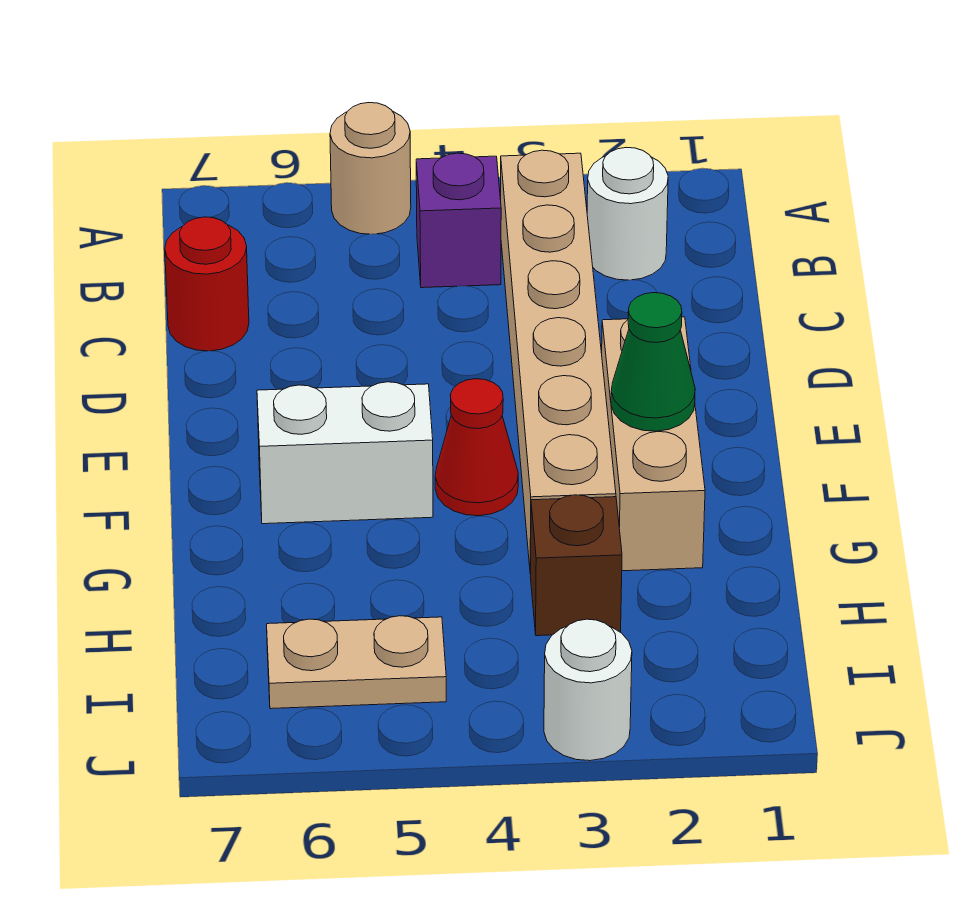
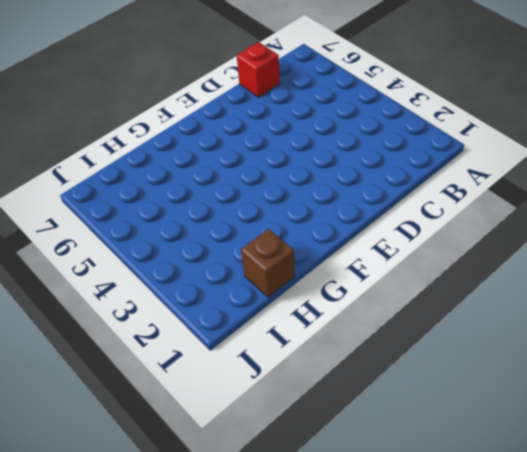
red brick C7 level 1 -> red round brick C7 level 1
brown brick H1 level 1 -> brown brick H3 level 1
none -> tan round brick A5 level 1
none -> white round brick B2 level 1
none -> tan brick B3:G3 level 1

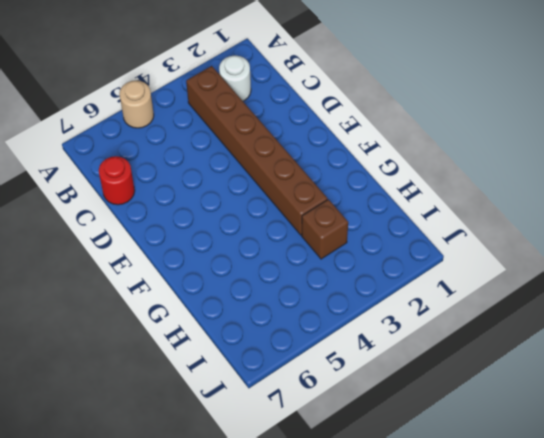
brown brick B3:G3 level 1 -> tan brick B3:G3 level 1
none -> purple brick B4 level 1
none -> tan brick E2:G2 level 1
none -> red cone F4 level 1

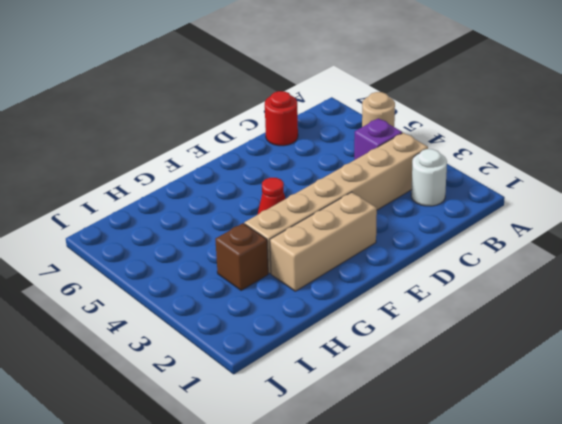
none -> white brick F5:F6 level 1
none -> tan plate I5:I6 level 1
none -> white round brick J3 level 1

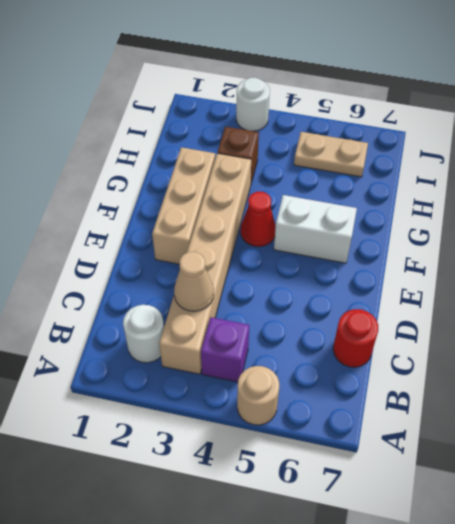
tan cone C3 level 2 -> none
none -> green cone F2 level 2

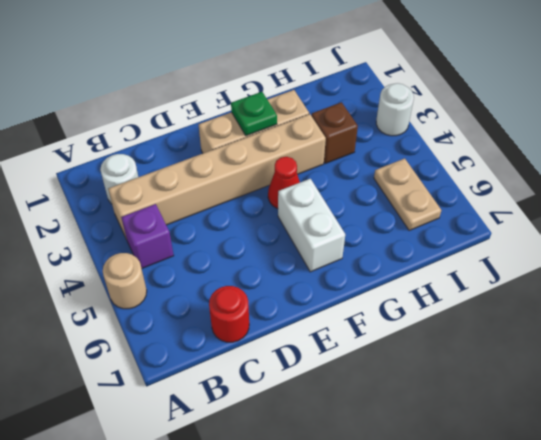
green plate F2 level 2 -> green cone F2 level 2

